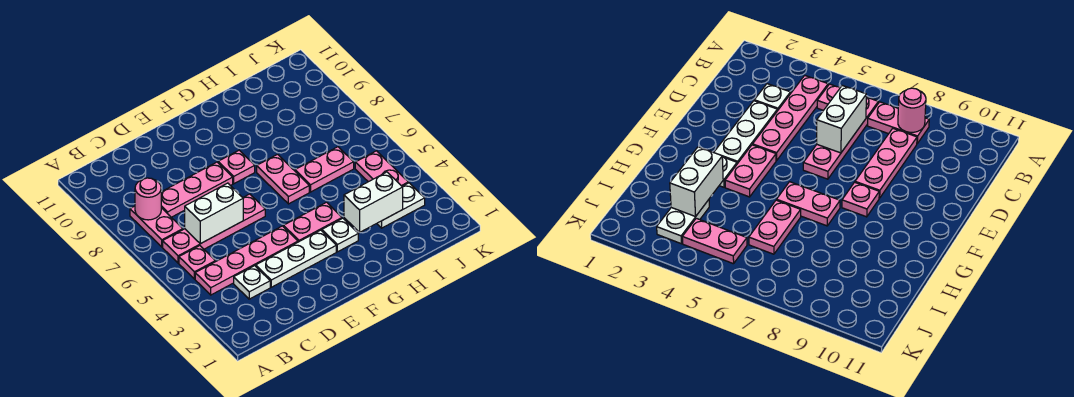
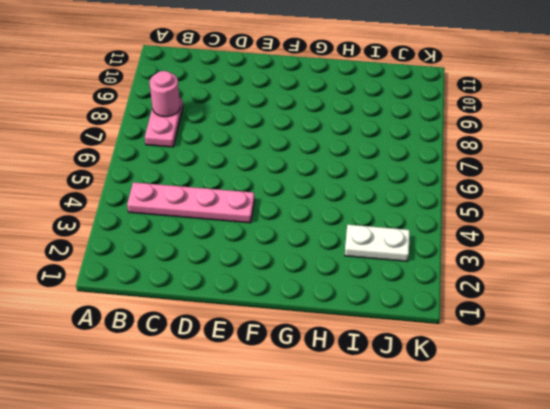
none -> pink plate B5 level 1
none -> pink plate B6:E6 level 1
none -> white plate C3 level 1

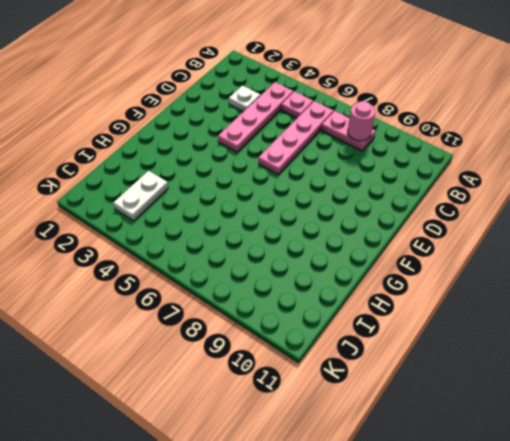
none -> pink plate C8:E8 level 1
none -> white plate D3:F3 level 1
none -> pink plate F4:G4 level 1

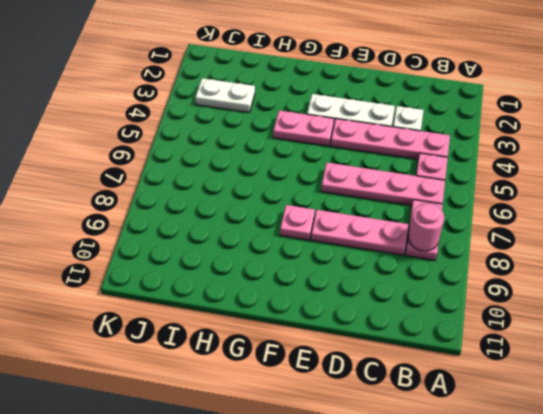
none -> white plate G3 level 1
none -> pink plate G6:G7 level 1
none -> pink plate H6:I6 level 1

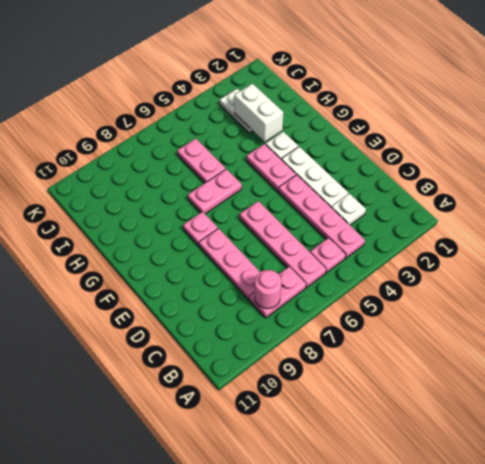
none -> pink plate J4:J5 level 1
none -> white brick C6:D6 level 2

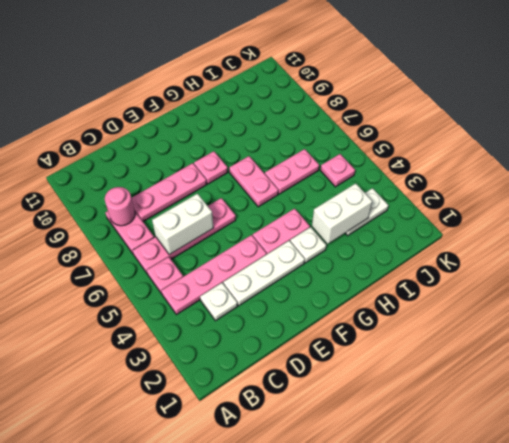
pink plate J5 level 1 -> pink plate J4:J5 level 1

